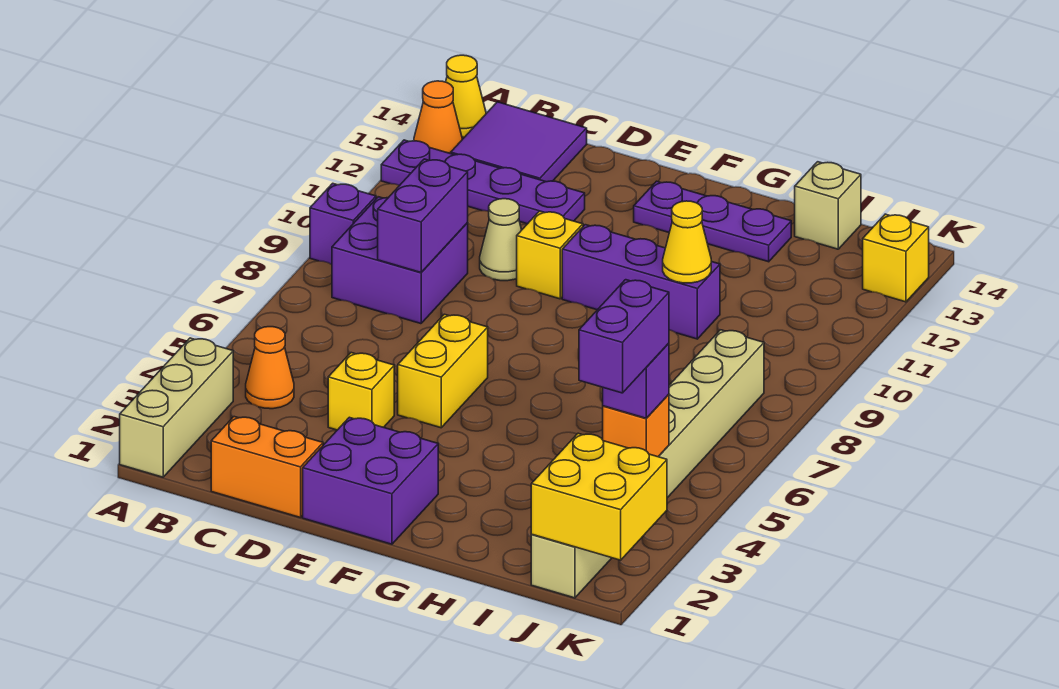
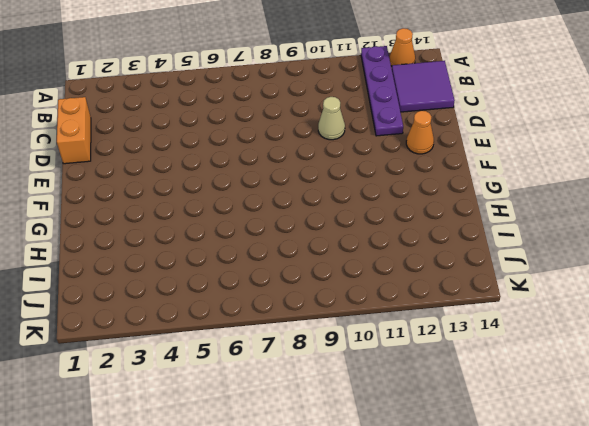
orange cone E13 level 1 -> orange cone B4 level 1
none -> tan brick A1:A3 level 1
none -> purple brick A9 level 1
none -> yellow cone A14 level 1

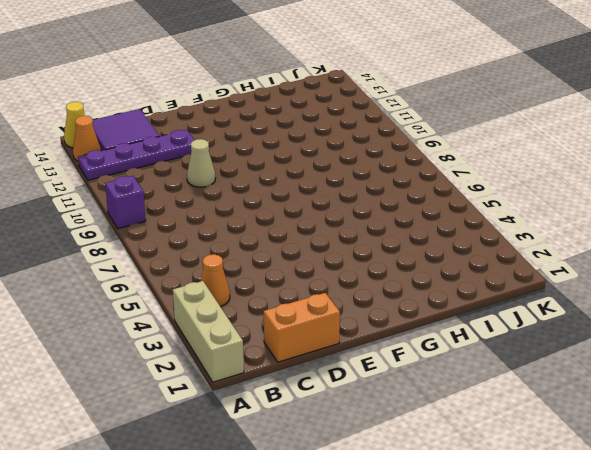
none -> purple brick B8:C9 level 1
none -> yellow brick D4 level 1
none -> purple brick E1:F2 level 1

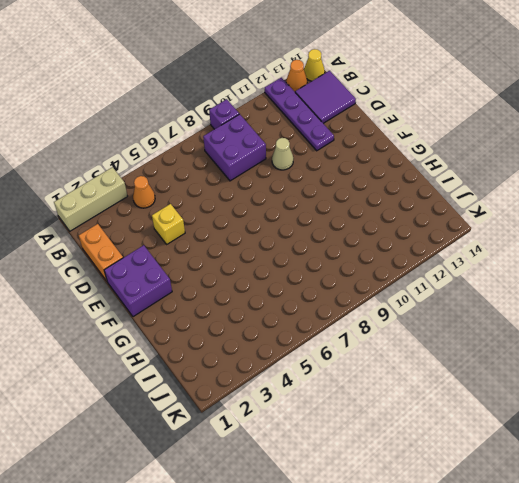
none -> yellow brick E5:E6 level 1
none -> yellow brick E10 level 1
none -> purple brick F10:H10 level 1

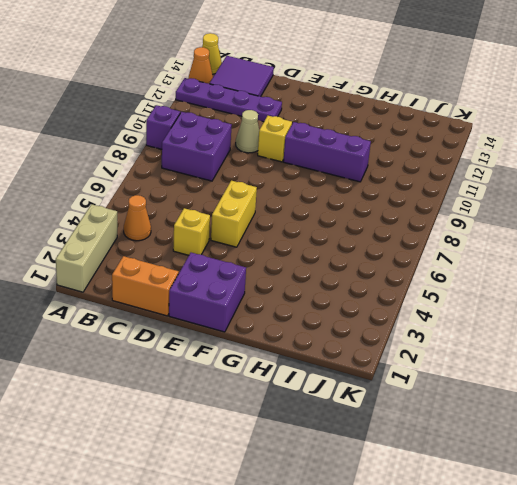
none -> purple plate F13:H13 level 1
none -> tan brick I14 level 1
none -> tan brick J1:J8 level 1

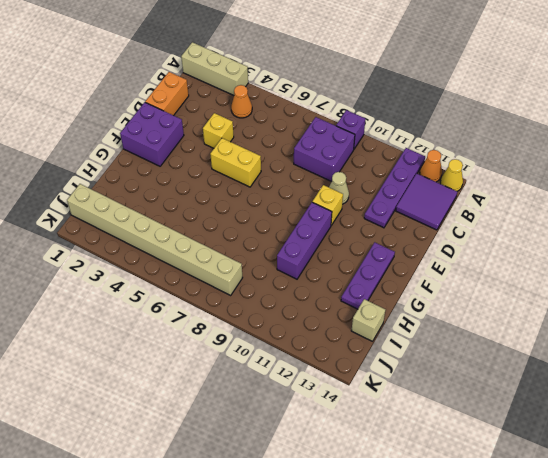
none -> yellow brick K13 level 1
none -> purple brick C8:C9 level 2
none -> yellow cone H10 level 2

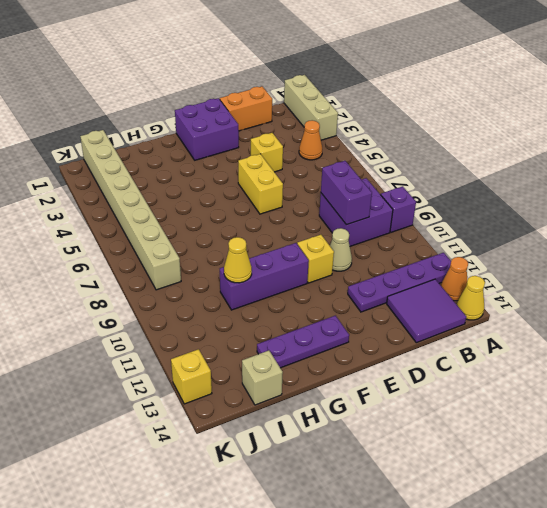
none -> yellow brick J1:K2 level 2
none -> orange brick J4 level 2
none -> purple brick J4 level 3

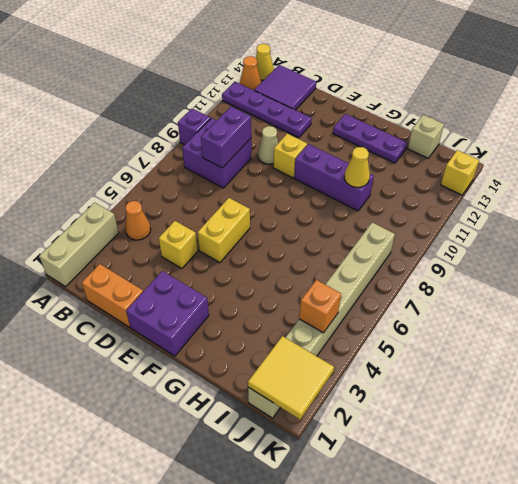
yellow tile J1:K2 level 2 -> yellow brick J1:K2 level 2
none -> purple brick J4 level 3
none -> purple brick J3:J4 level 4

